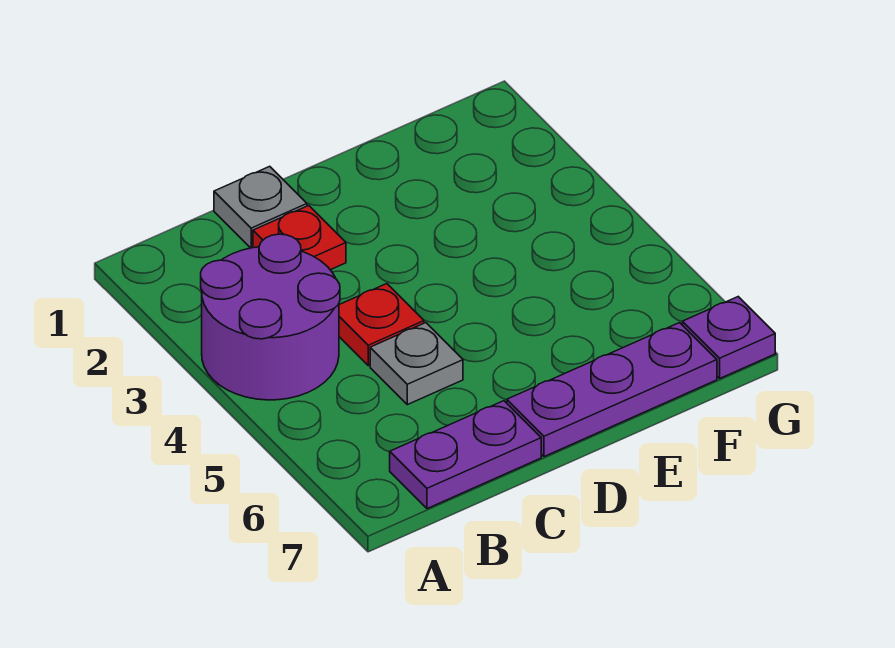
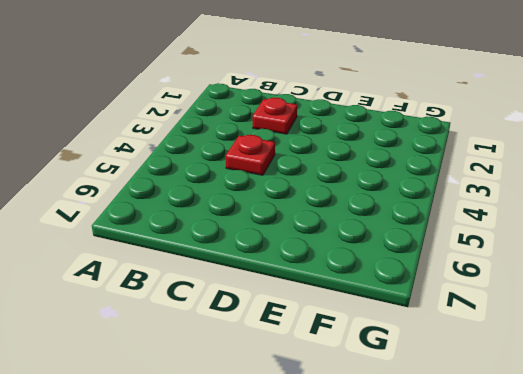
none -> purple round brick A3:B4 level 1
none -> purple plate B7:C7 level 1

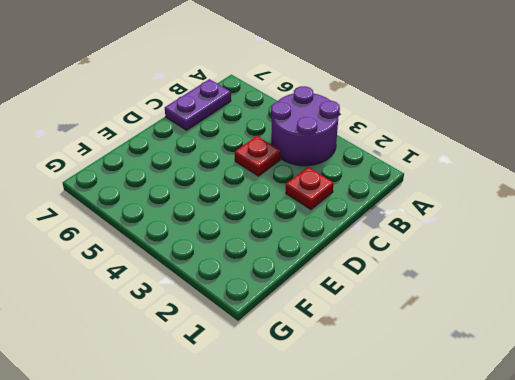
none -> grey plate C1 level 1
none -> grey plate C5 level 1

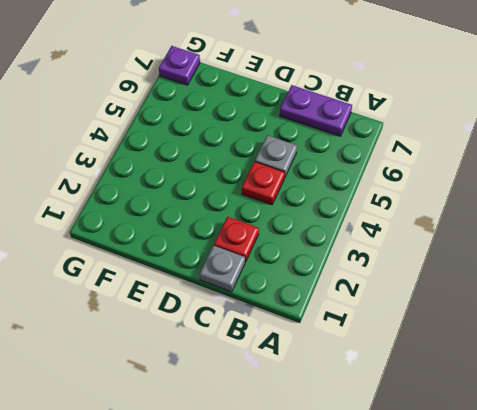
none -> purple round brick A3:B4 level 1
none -> purple plate D7:F7 level 1

